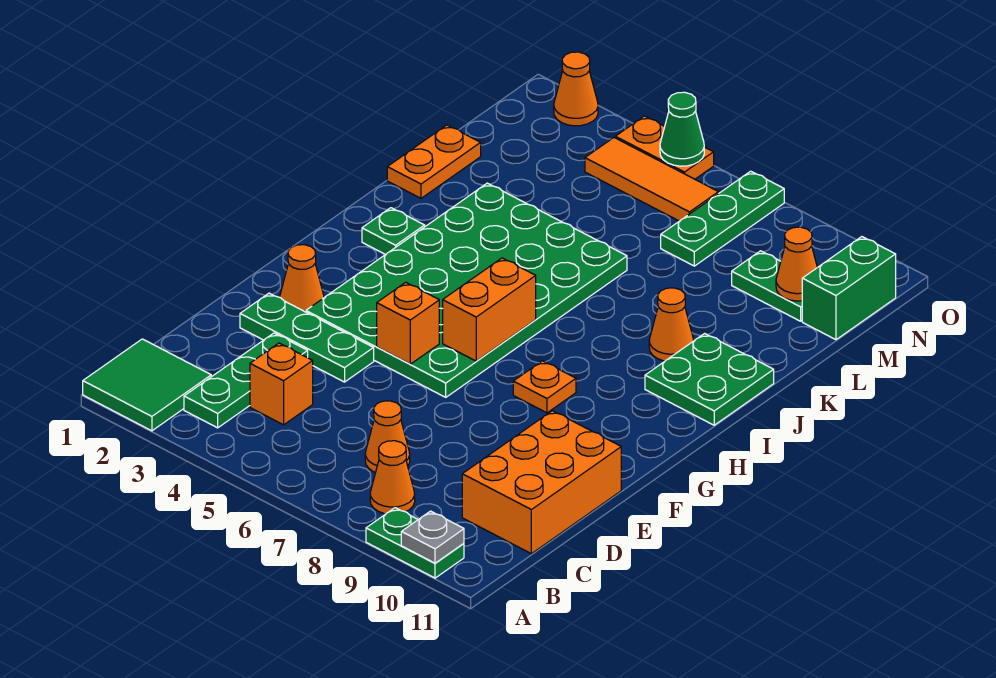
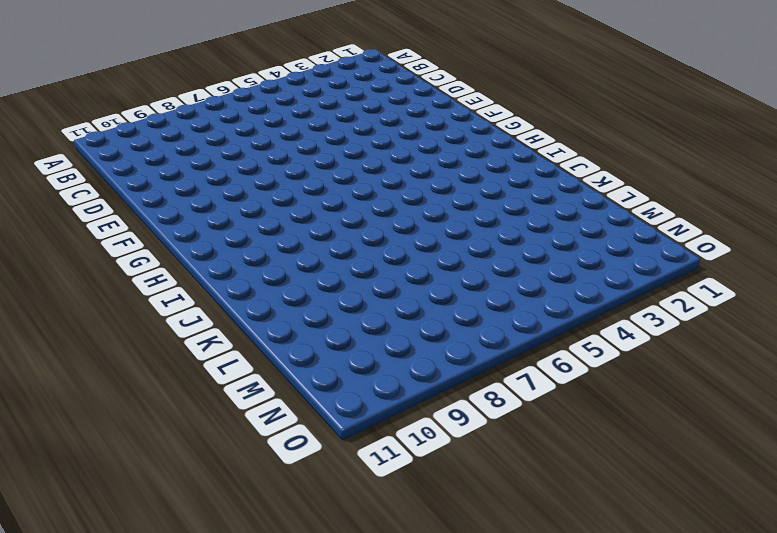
none -> green tile A1:B2 level 1
none -> green plate A9:A10 level 1
none -> green plate B3:D3 level 1

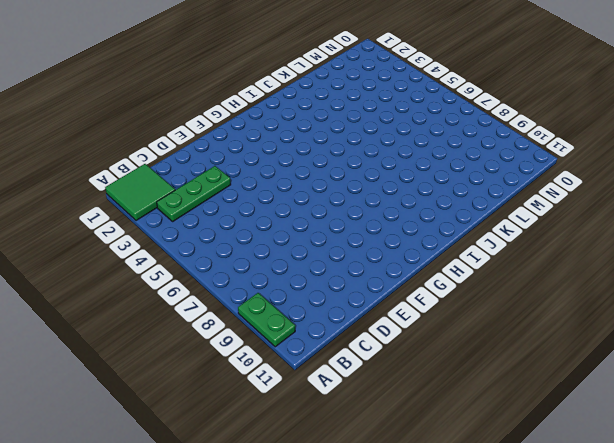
none -> orange cone B8 level 1
none -> orange brick C4 level 1
none -> orange cone C7 level 1

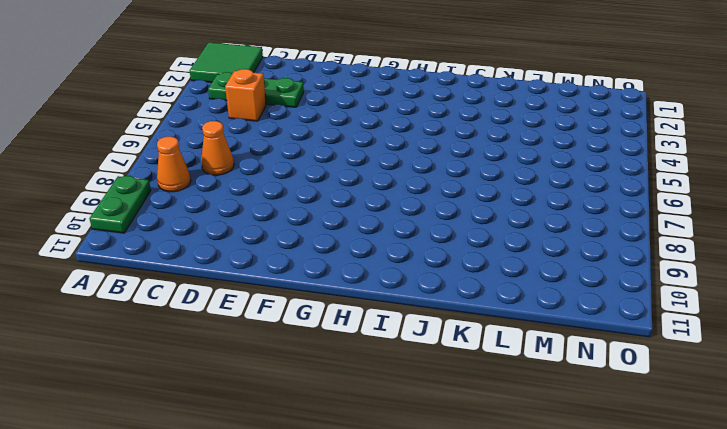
none -> orange brick C10:E11 level 1
none -> green plate E2:E4 level 1
none -> orange cone F2 level 1

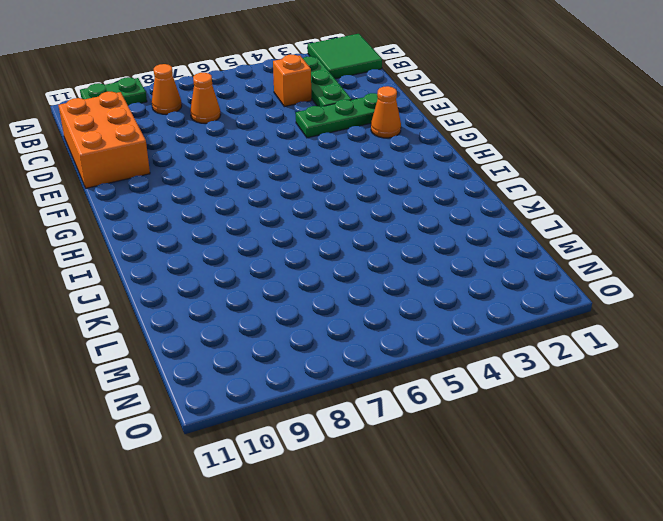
none -> green plate F3:K6 level 1
none -> orange plate G8 level 1
none -> green plate I2 level 1

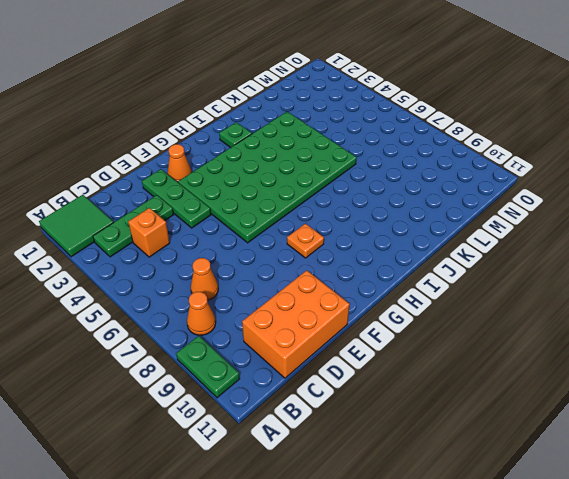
none -> green plate I10:J11 level 1
none -> orange cone J9 level 1
none -> orange plate K1:L1 level 1

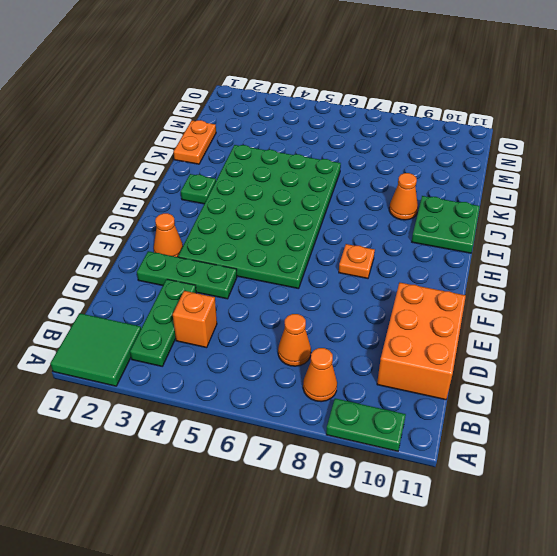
none -> green plate M7:O7 level 1
none -> green plate M9:M10 level 1
none -> green brick M11:N11 level 1

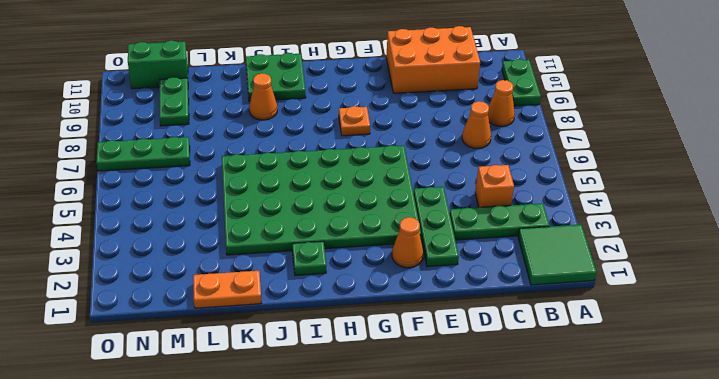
none -> orange tile N4:N6 level 1
none -> orange cone O2 level 1
none -> orange plate O4:O5 level 1

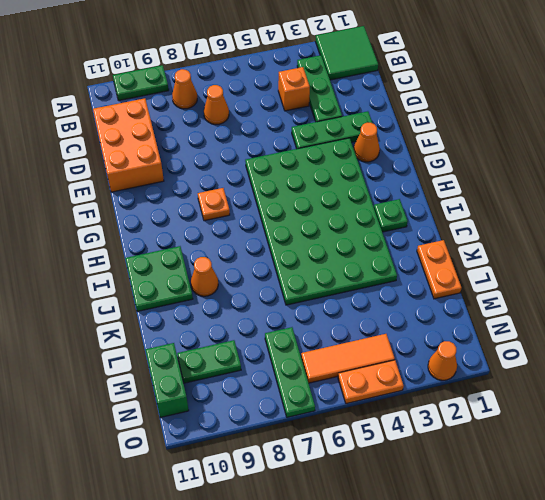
none -> grey plate A10 level 2
none -> orange brick F5 level 2
none -> orange brick G6:H6 level 2

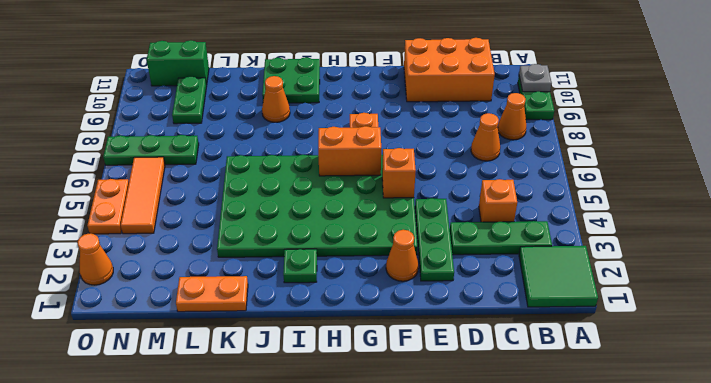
none -> orange cone M10 level 2
none -> green cone O5 level 2

